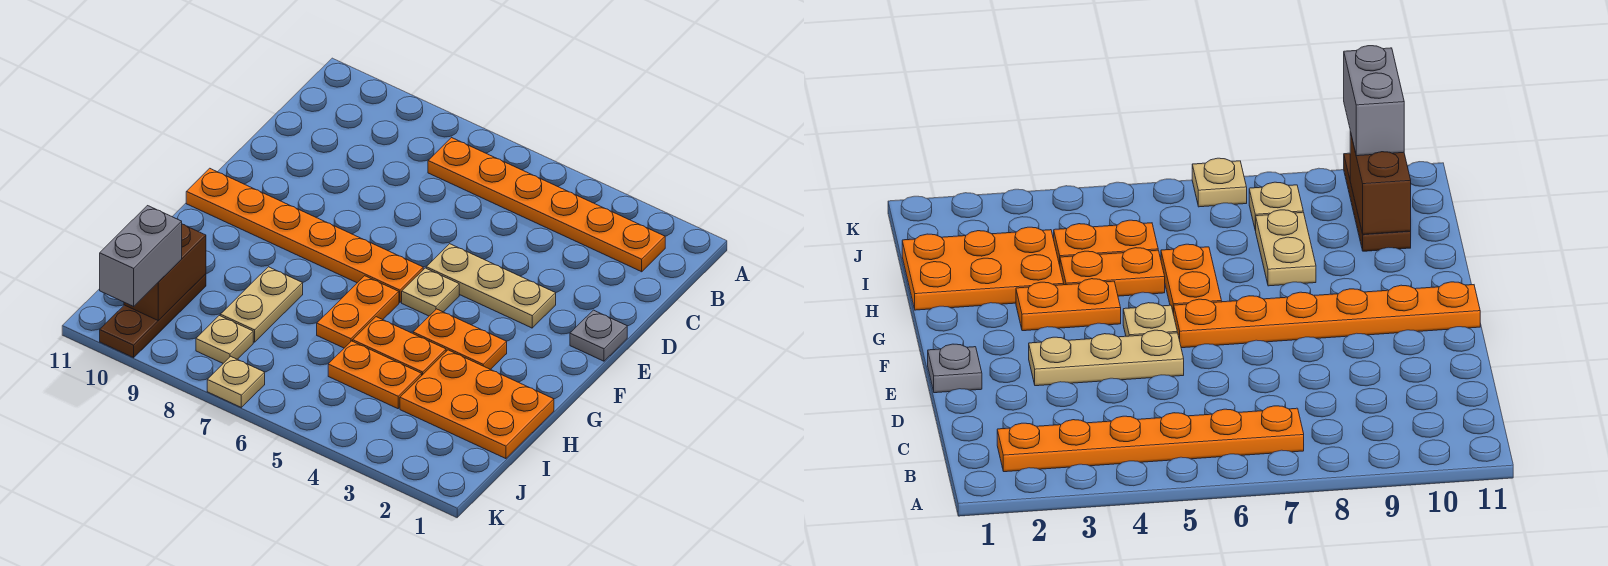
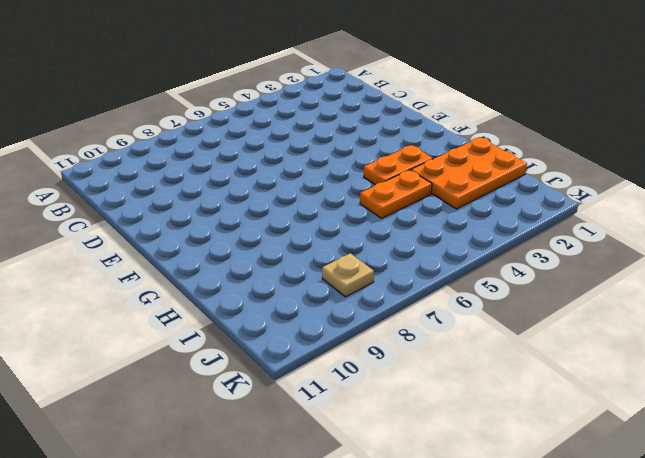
none -> orange plate B2:B7 level 1
none -> grey plate E1 level 1
none -> tan plate E3:E5 level 1

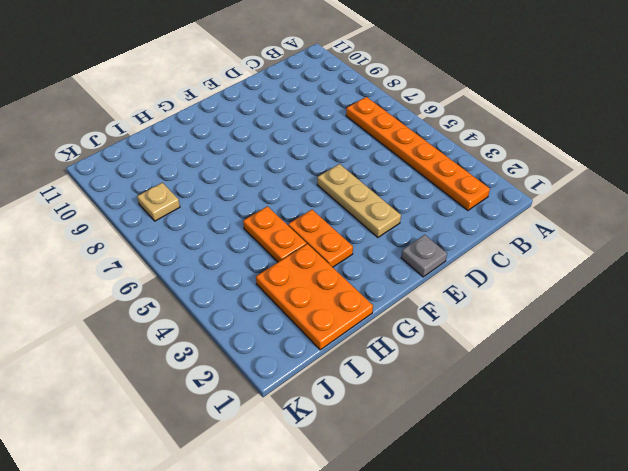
none -> tan plate F5 level 1
none -> orange plate F6:F11 level 1
none -> orange plate G6:H6 level 1

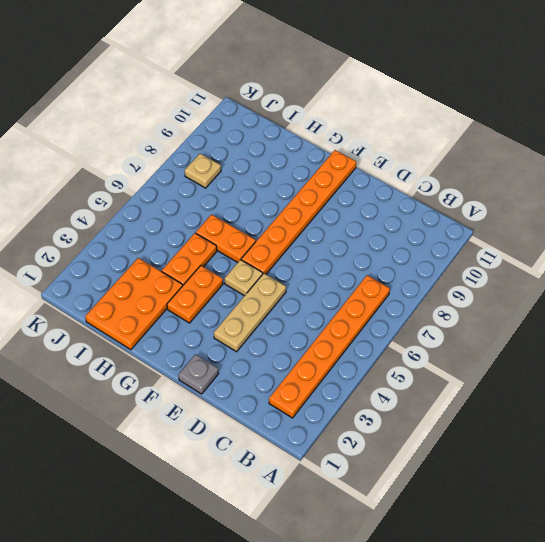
none -> tan plate H8:I8 level 1
none -> orange plate I4:I5 level 1
none -> brown plate I10:K10 level 1

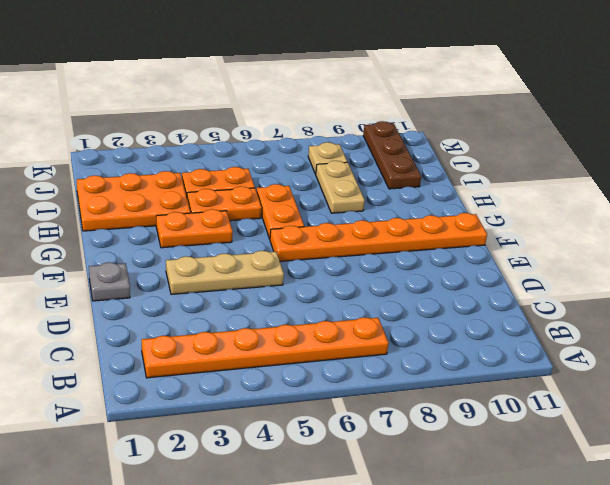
none -> tan plate F5 level 1
none -> tan plate K7 level 1
none -> brown brick I10:J10 level 2

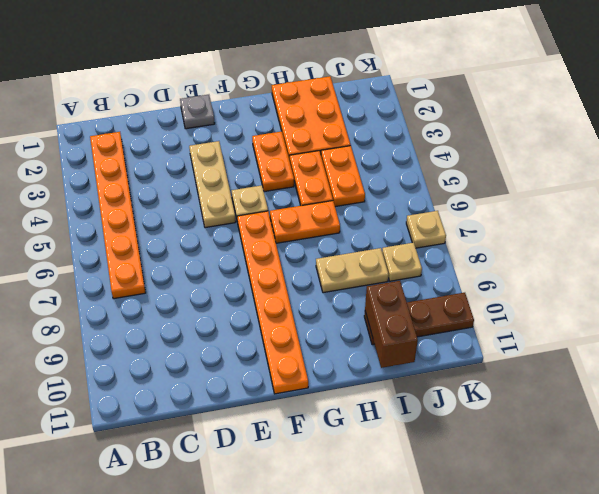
brown brick I10:I11 level 2 -> brown brick I10:J10 level 2
none -> grey brick J10:K10 level 3

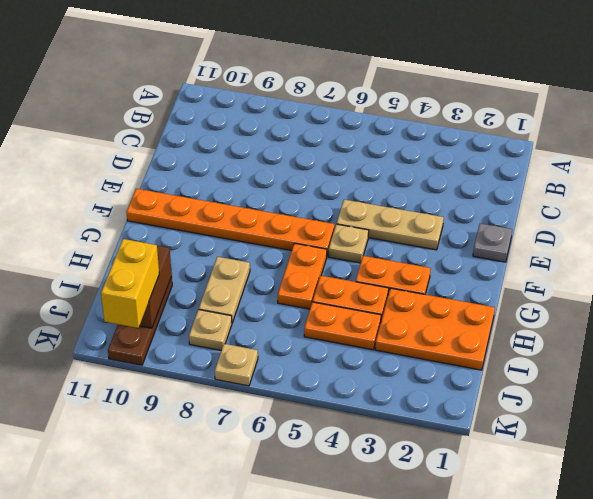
yellow brick J10:K10 level 3 -> grey brick J10:K10 level 3
none -> orange plate B2:B7 level 1

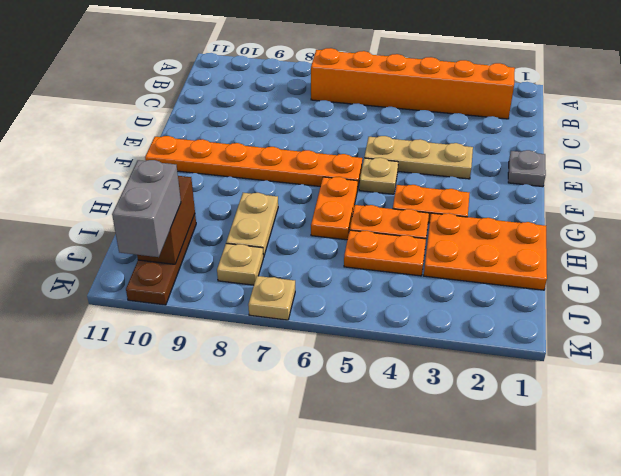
orange brick B2:B7 level 1 -> orange plate B2:B7 level 1

